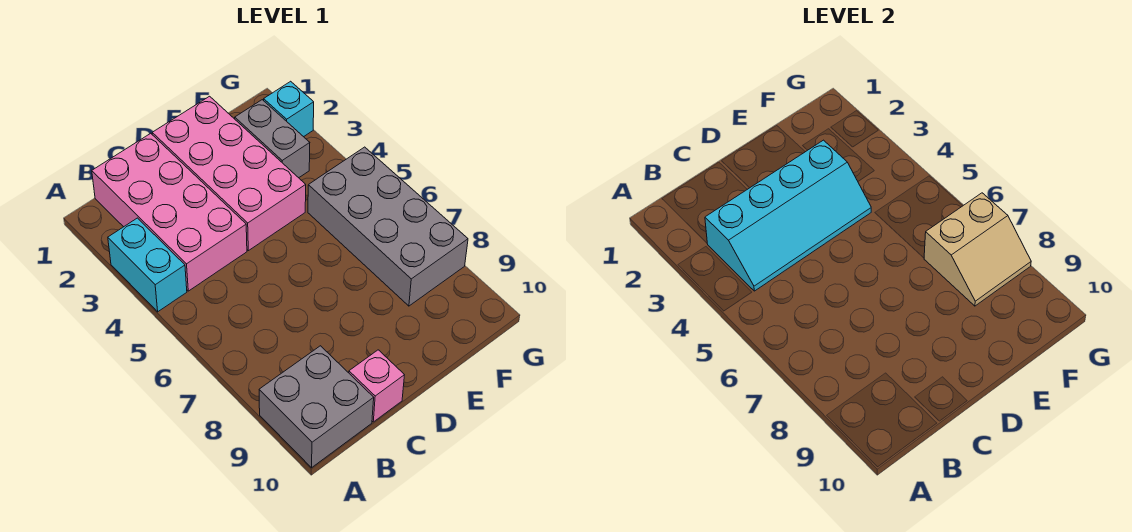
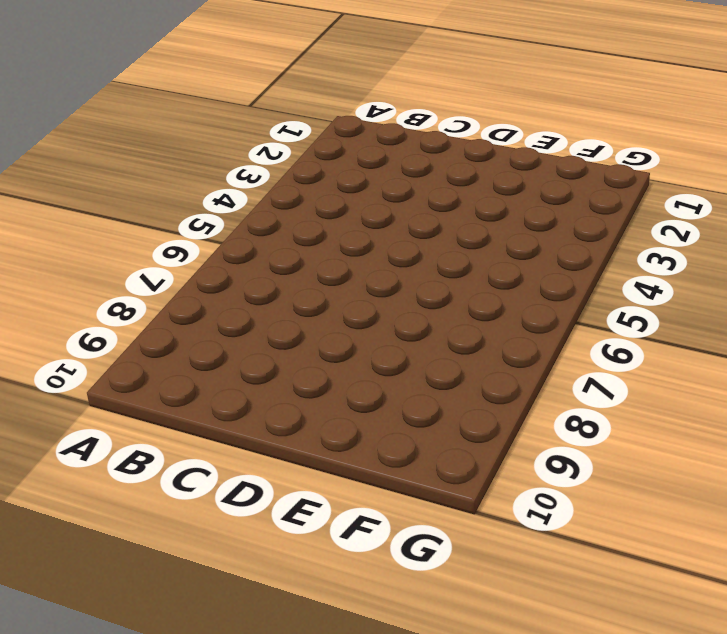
none -> cyan brick A3:A4 level 1
none -> grey brick A9:B10 level 1

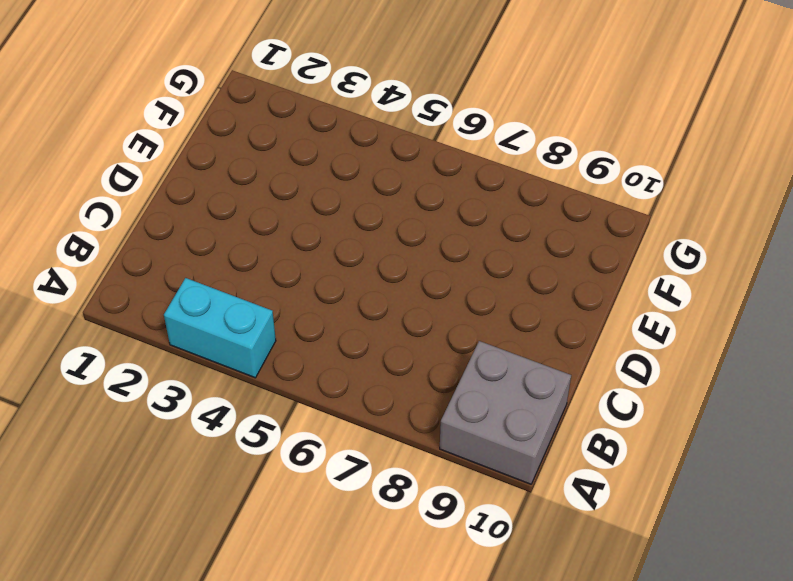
none -> pink brick B1:C4 level 1
none -> pink brick C10 level 1

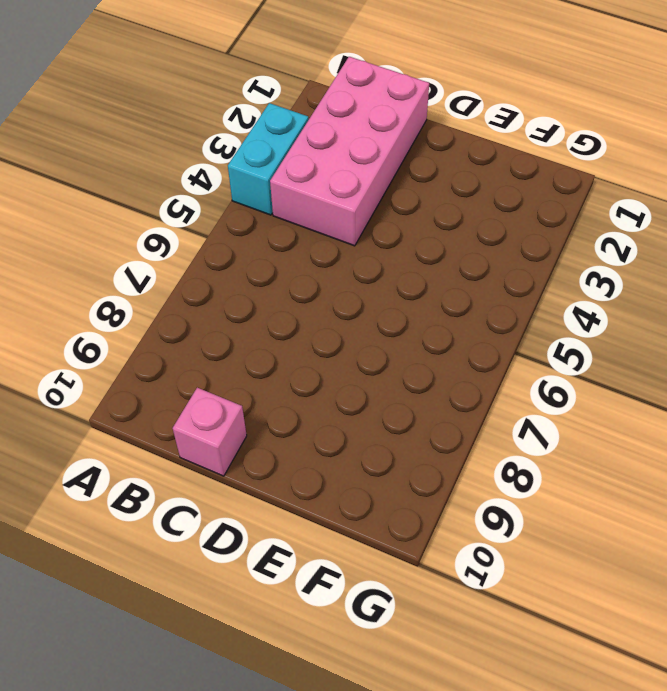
none -> grey brick A9:B10 level 1
none -> pink brick D1:E4 level 1

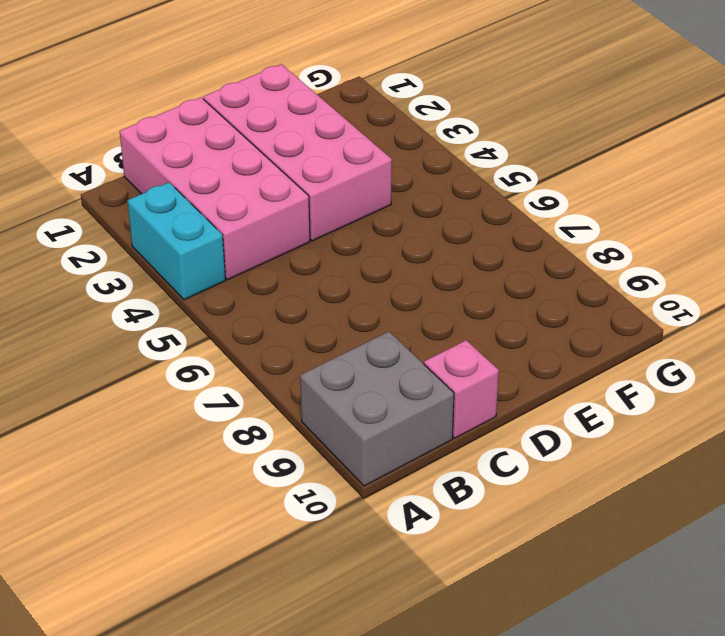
none -> grey brick F2:F3 level 1
none -> grey brick F5:G8 level 1

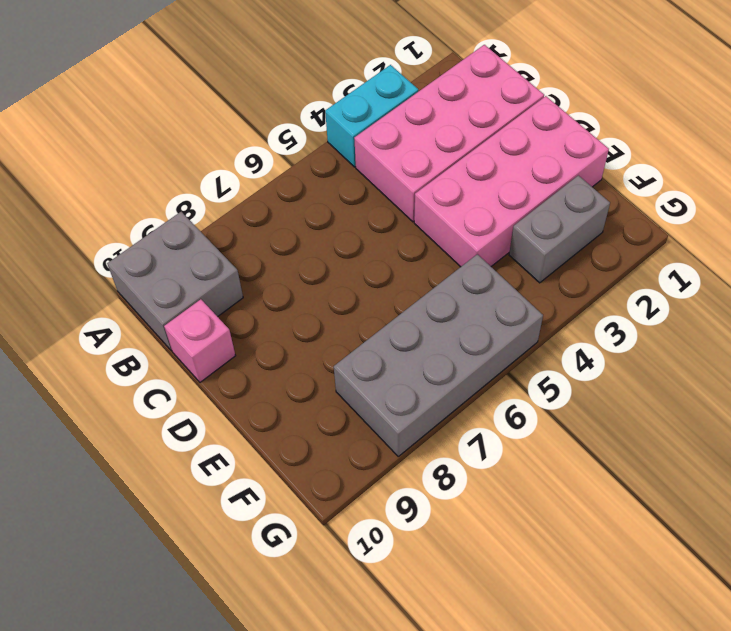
none -> cyan brick G2 level 1
none -> cyan slope B3:E4 level 2 top 3

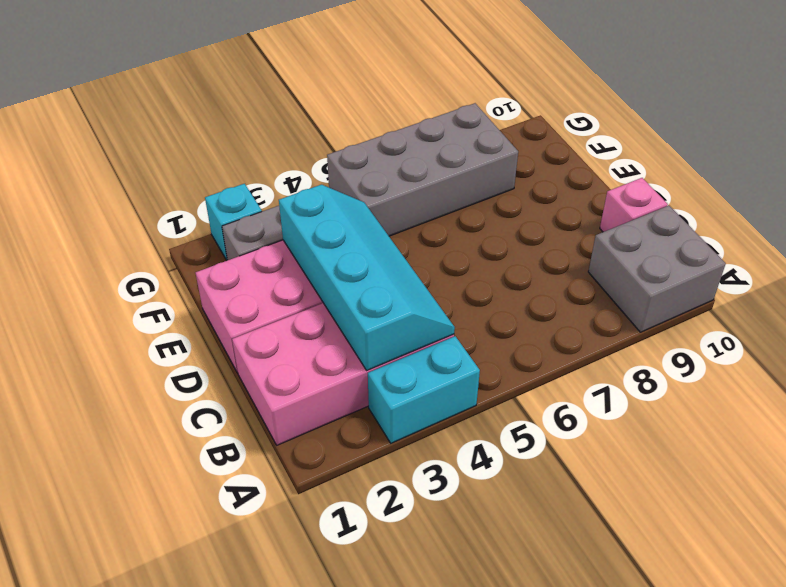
none -> tan slope F7:G8 level 2 top 7

